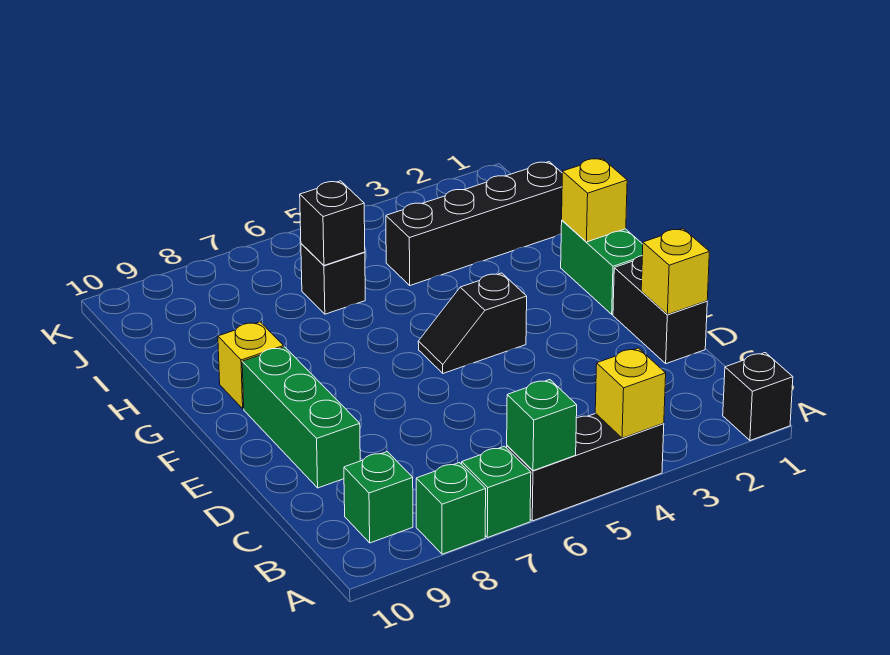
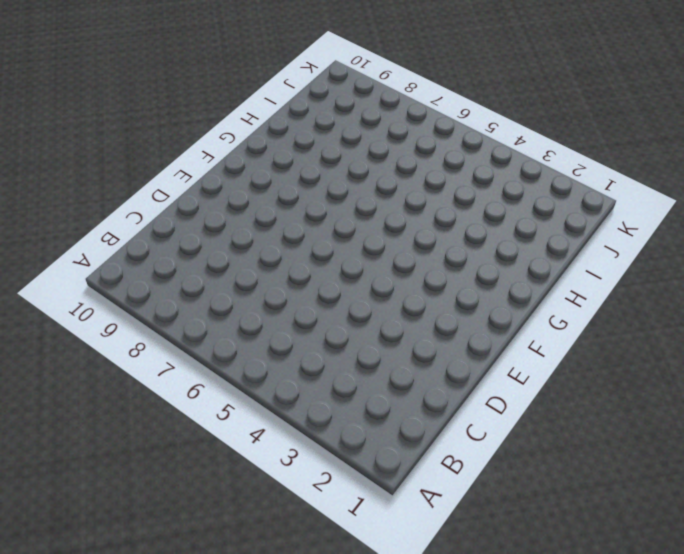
none -> black brick A1 level 1
none -> black brick A4:A6 level 1
none -> green brick A7 level 1

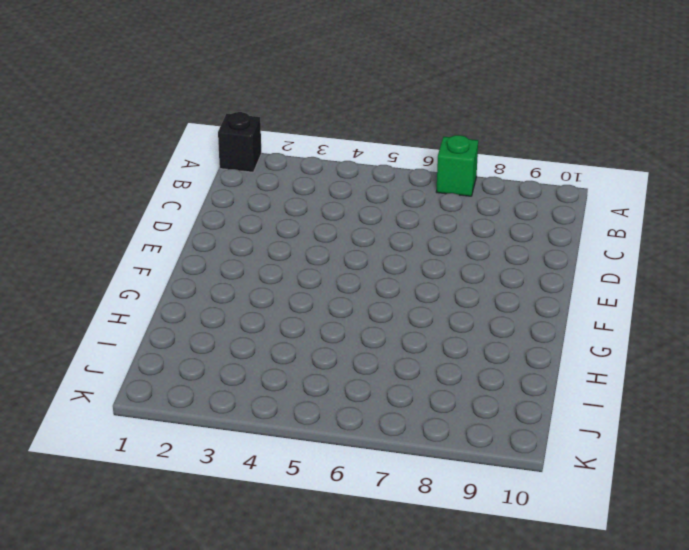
none -> black brick A4:A6 level 1
none -> green brick A8 level 1
none -> green brick B9 level 1

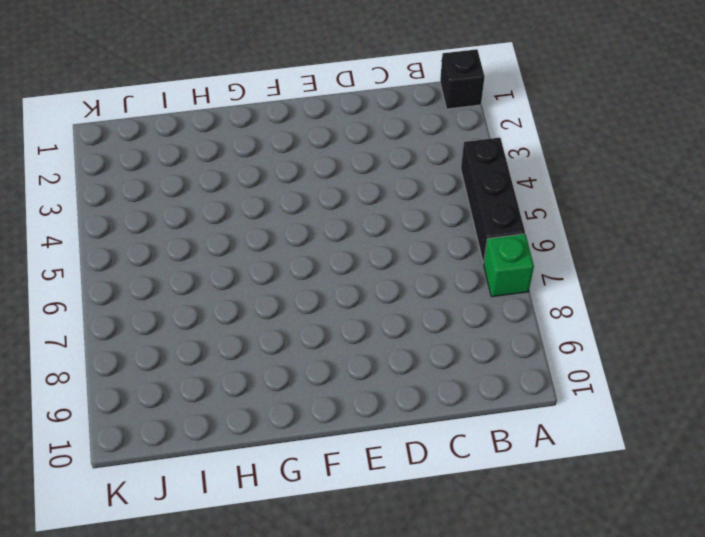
none -> green brick A8 level 1
none -> green brick B9 level 1
none -> black brick D1:E1 level 1

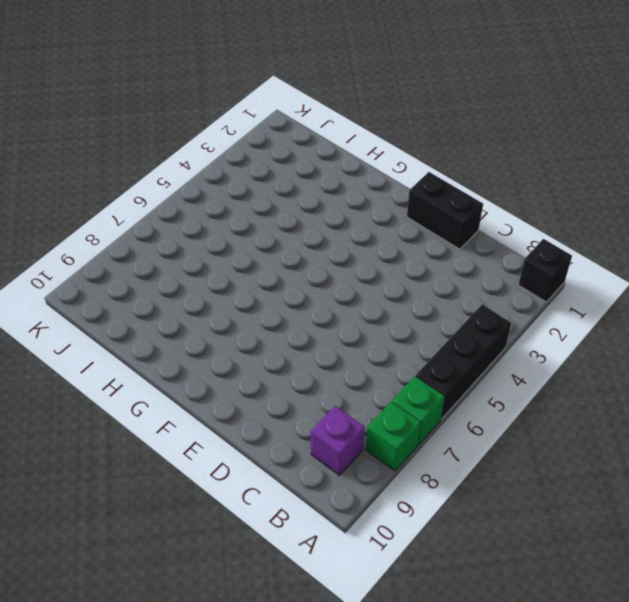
purple brick B9 level 1 -> green brick B9 level 1
none -> green brick D9:F9 level 1
none -> green brick F1:G1 level 1
none -> black slope F4:F5 level 1 top 4

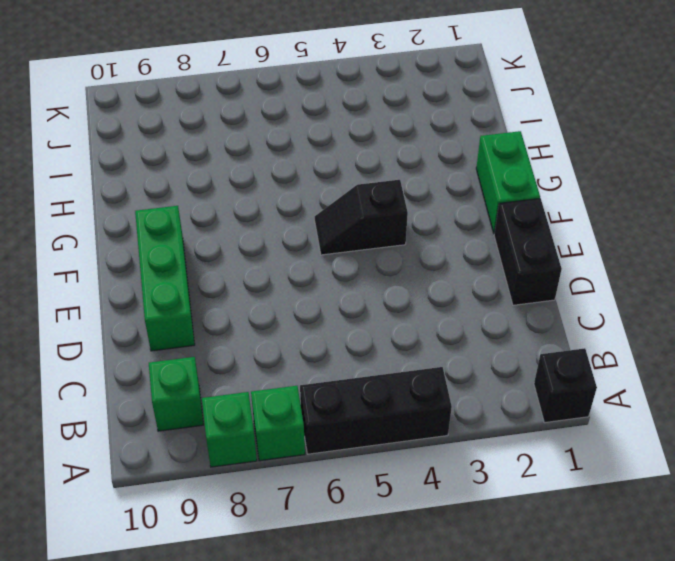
none -> yellow brick G9 level 1
none -> black brick I1:I4 level 1
none -> black brick I6 level 1

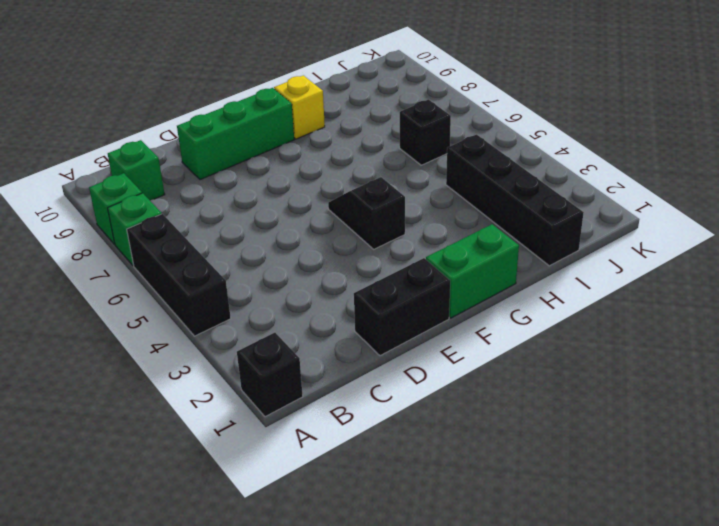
none -> yellow brick A4 level 2
none -> green brick A6 level 2
none -> yellow brick D1 level 2

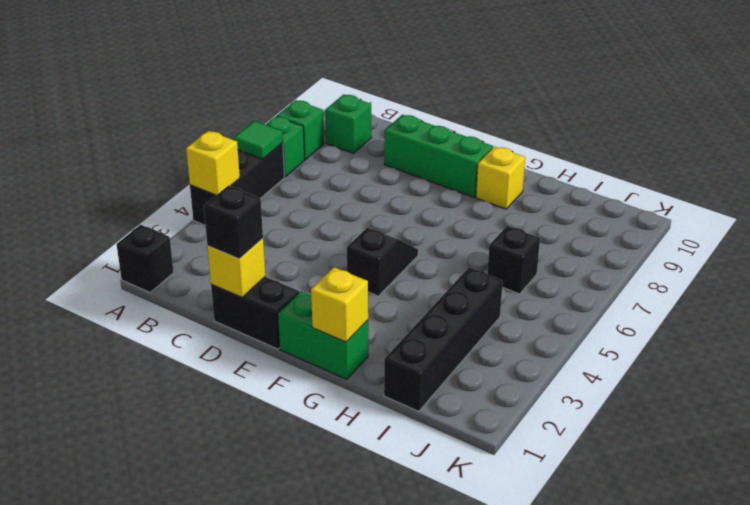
green tile A6 level 2 -> green brick A6 level 2
black brick D1 level 3 -> black brick I6 level 2

